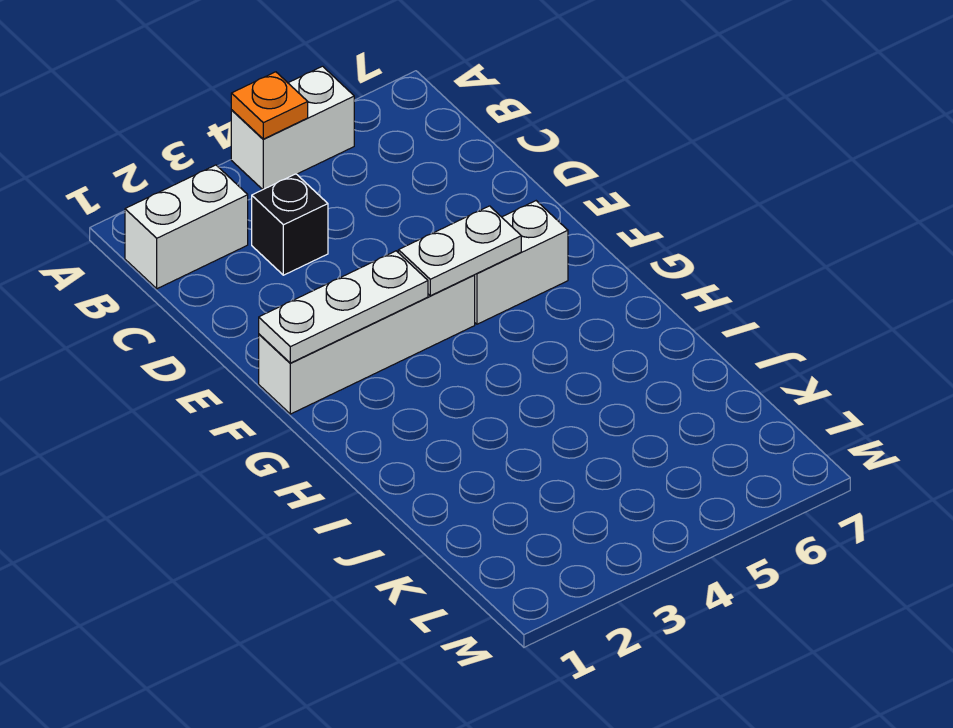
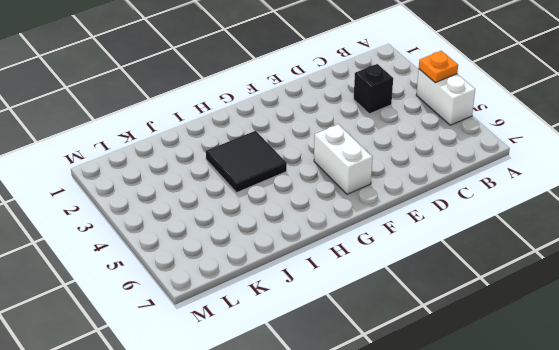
black tile H3:I4 level 1 -> none
none -> white brick B1:B2 level 1
none -> white brick F1:F4 level 1

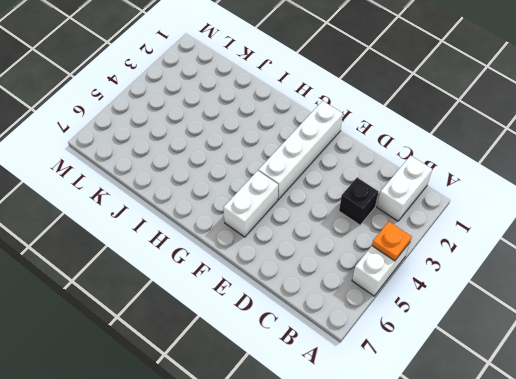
none -> white plate F1:F3 level 2
none -> white plate F4:F5 level 2

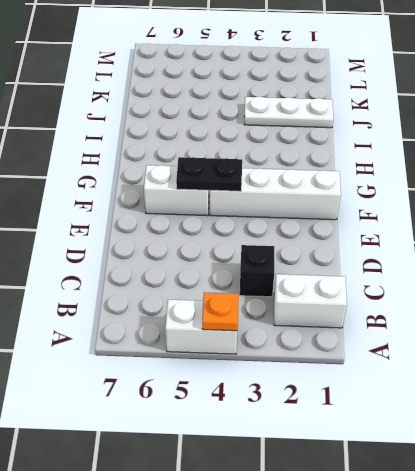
black plate F4:F5 level 2 -> white plate F4:F5 level 2
white plate J1:J3 level 1 -> white plate F1:F3 level 2

